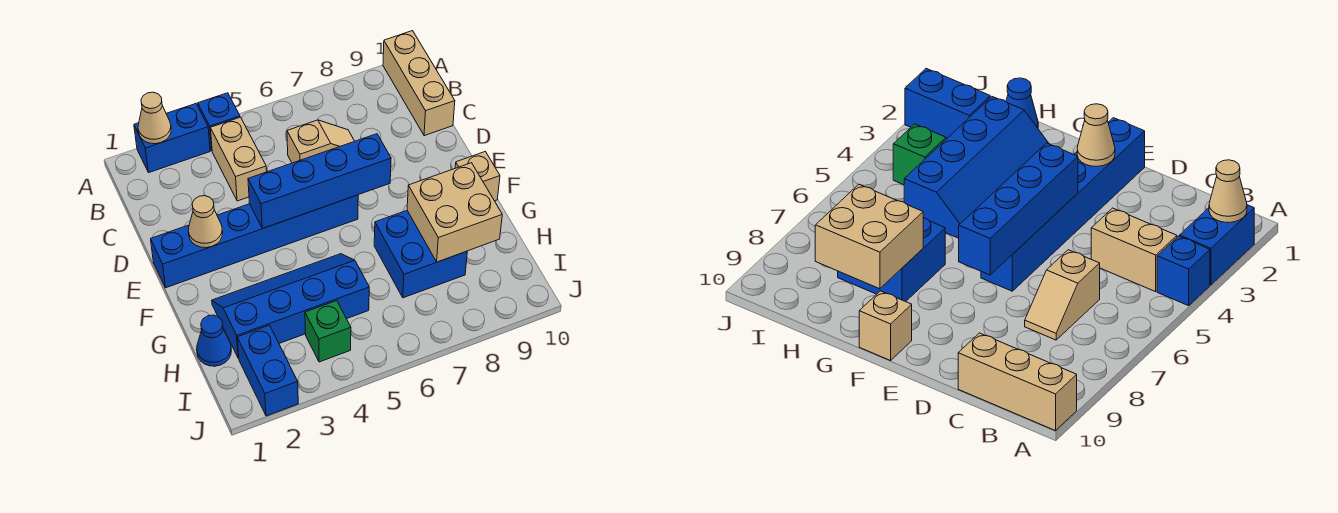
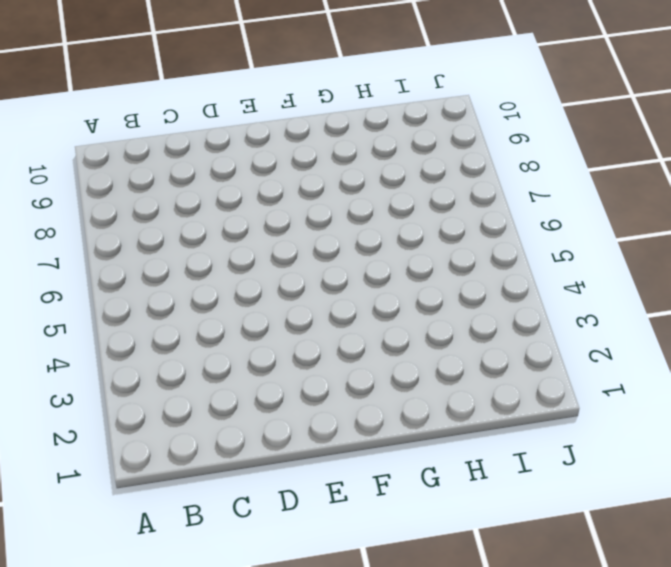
none -> blue brick A2:A3 level 1
none -> blue brick A4 level 1
none -> tan brick A10:C10 level 1

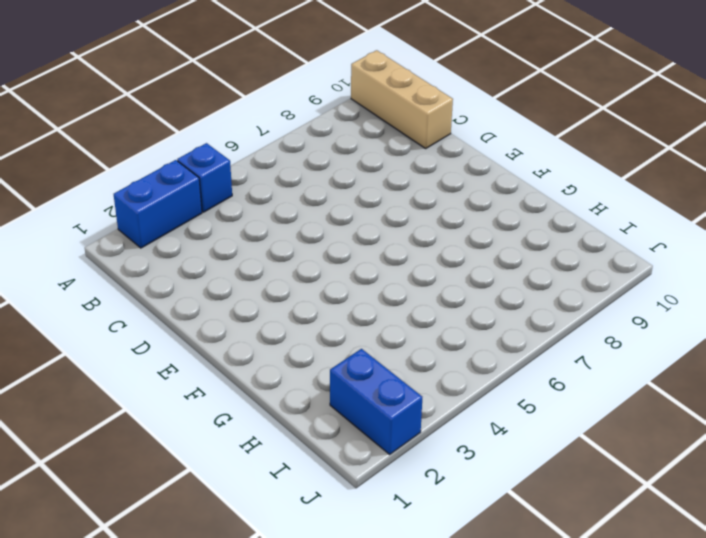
none -> tan brick B4:C4 level 1
none -> tan slope C6:C7 level 1 top 6
none -> blue brick E1:E6 level 1

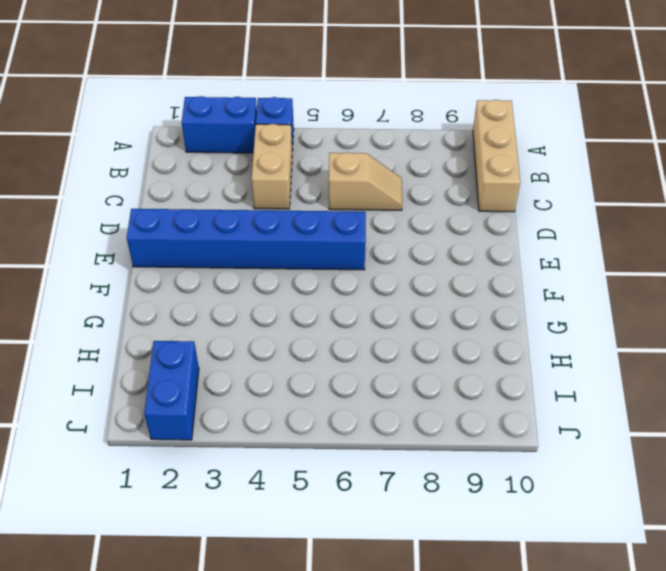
none -> tan brick F10 level 1
none -> blue slope G2:H5 level 1 top H
none -> blue brick G7:H8 level 1

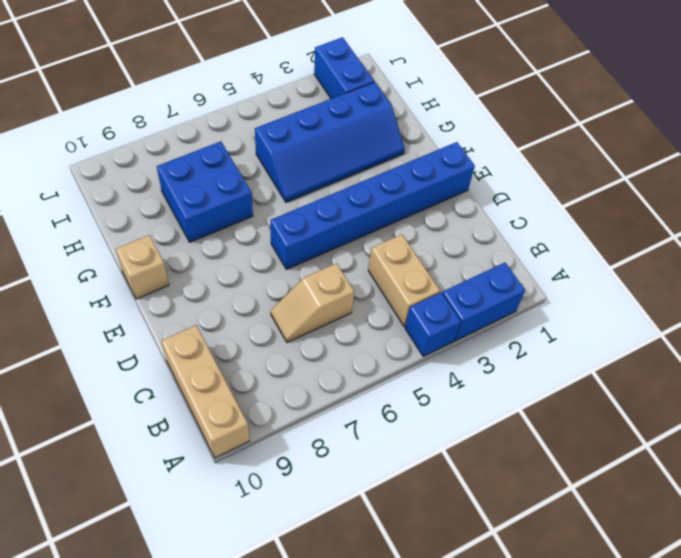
none -> blue cone H1 level 1
none -> green brick I4 level 1
none -> tan cone A2 level 2

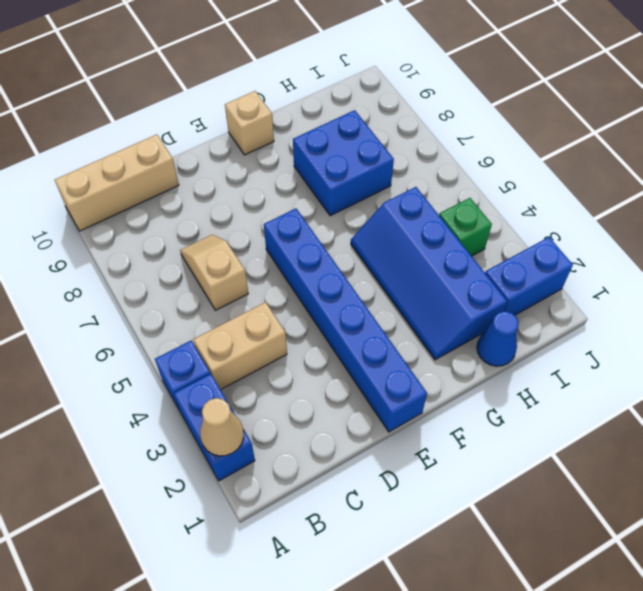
none -> tan cone E2 level 2
none -> blue brick E4:E7 level 2
none -> tan brick G8:H9 level 2

